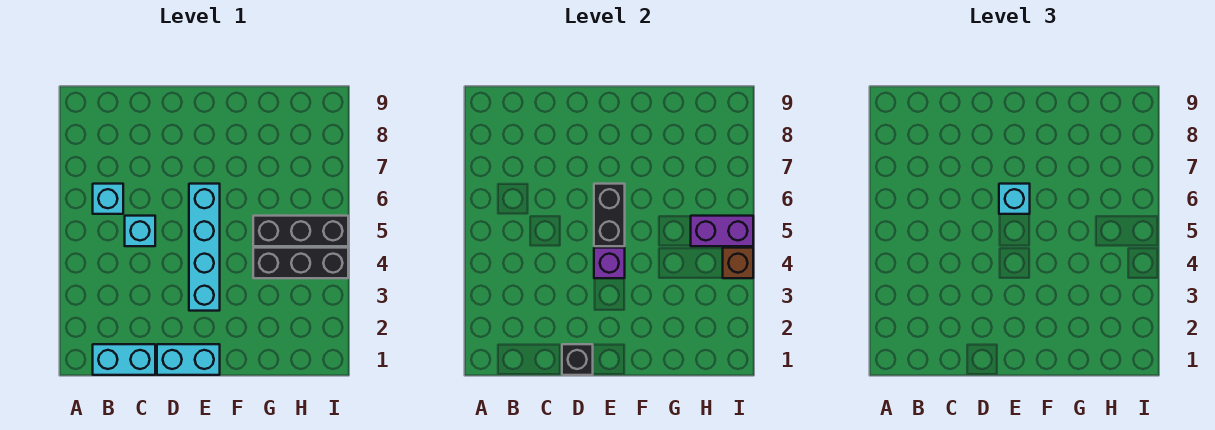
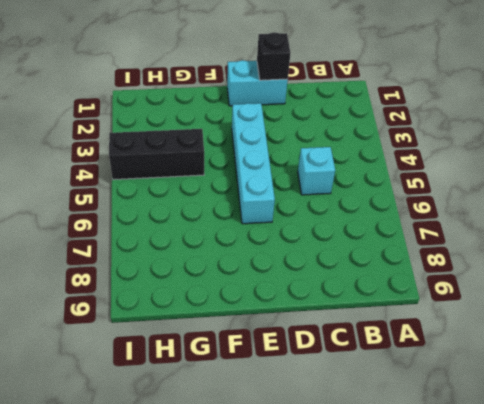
none -> cyan brick B1:C1 level 1
none -> cyan brick B6 level 1
none -> black brick G5:I5 level 1

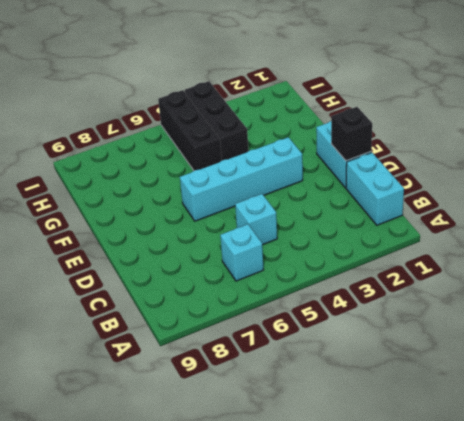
none -> purple brick E4 level 2
none -> black brick E5:E6 level 2
none -> purple brick H5:I5 level 2

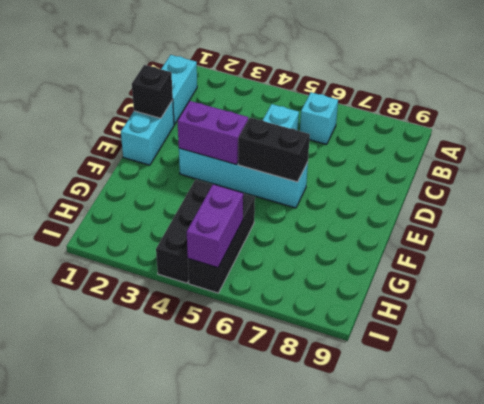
purple brick E3:E4 level 2 -> purple brick E4 level 2
none -> brown brick I4 level 2
none -> cyan brick E6 level 3

